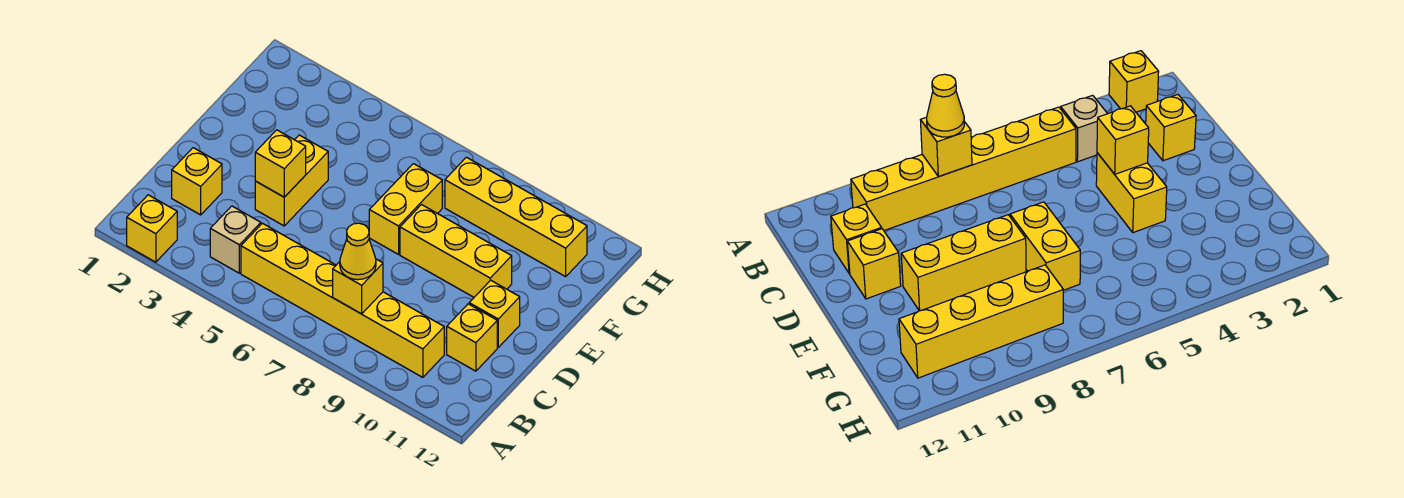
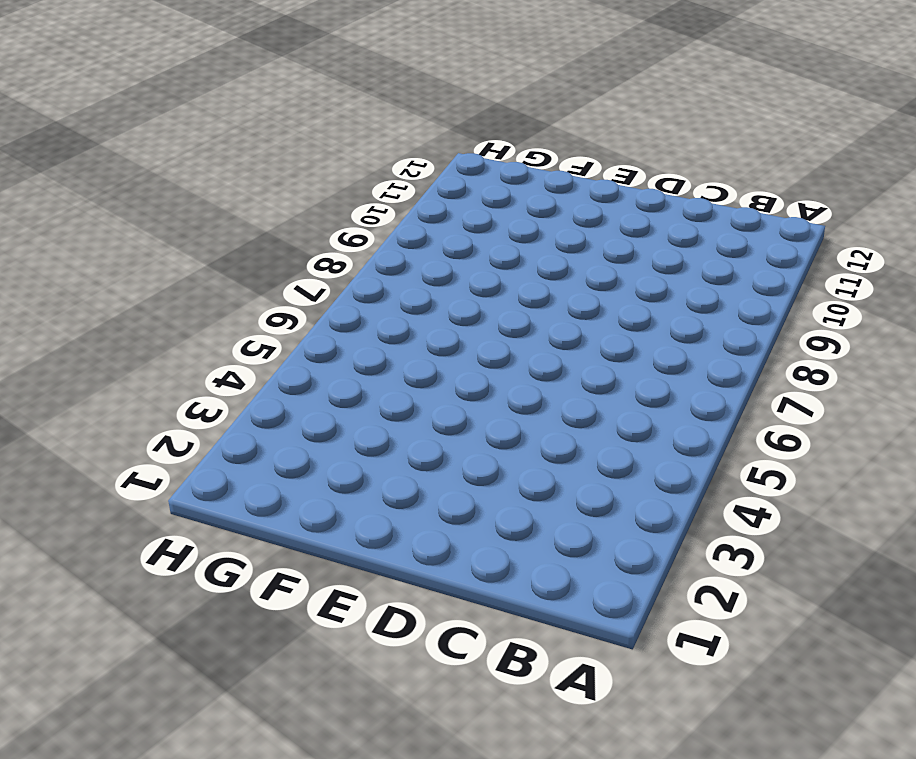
none -> yellow brick A2 level 1
none -> tan brick B4 level 1
none -> yellow brick B5:B10 level 1

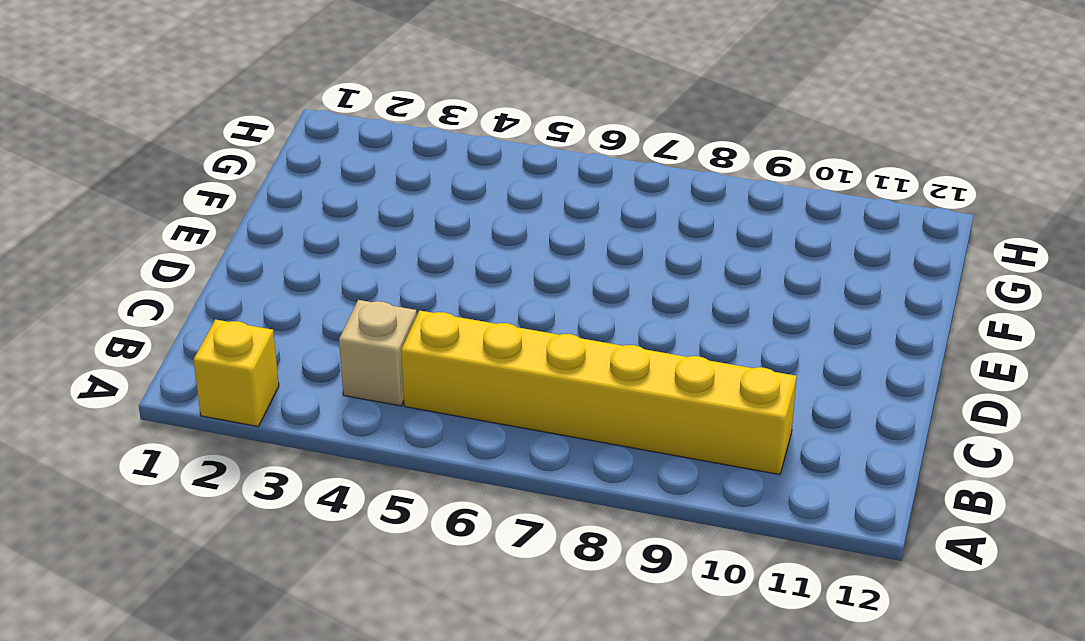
none -> yellow brick C2 level 1
none -> yellow brick C11 level 1
none -> yellow brick D4:E4 level 1

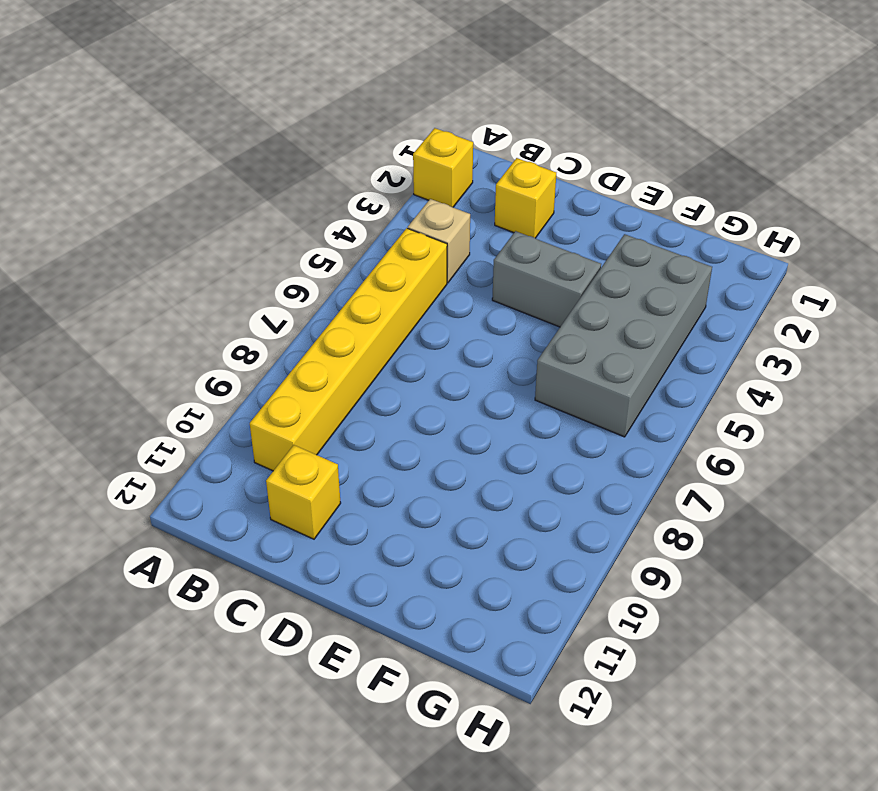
grey brick D4:E4 level 1 -> yellow brick D4:E4 level 1
grey brick F3:G6 level 1 -> none
none -> yellow brick D11 level 1
none -> yellow brick E7:F7 level 1
none -> yellow brick E8:E10 level 1

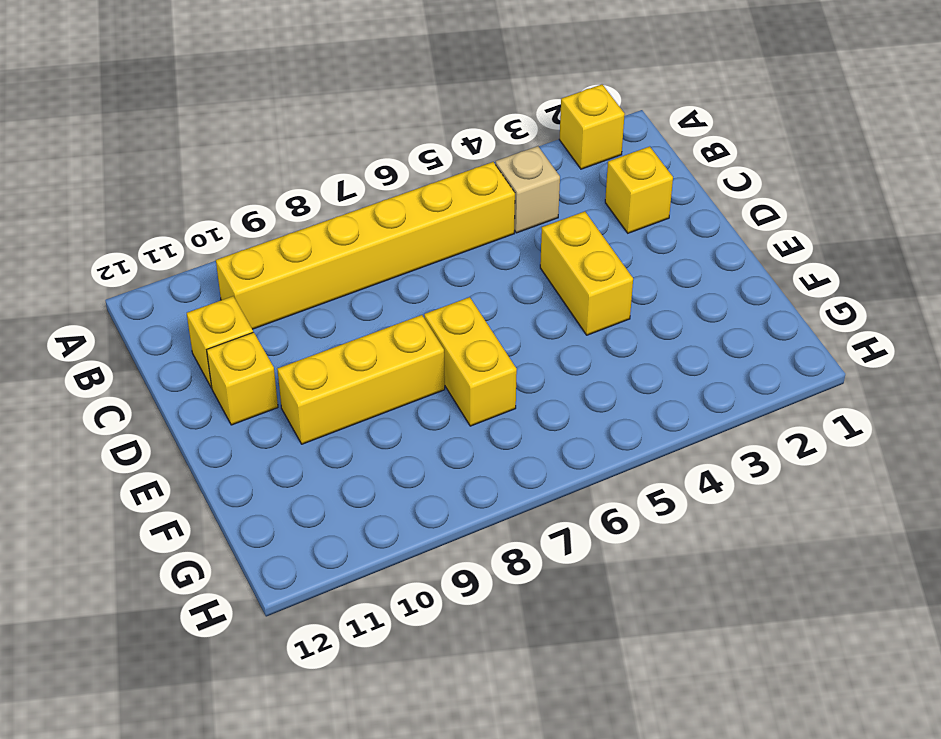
none -> yellow brick G8:G11 level 1
none -> yellow brick B8 level 2
none -> yellow brick D4 level 2

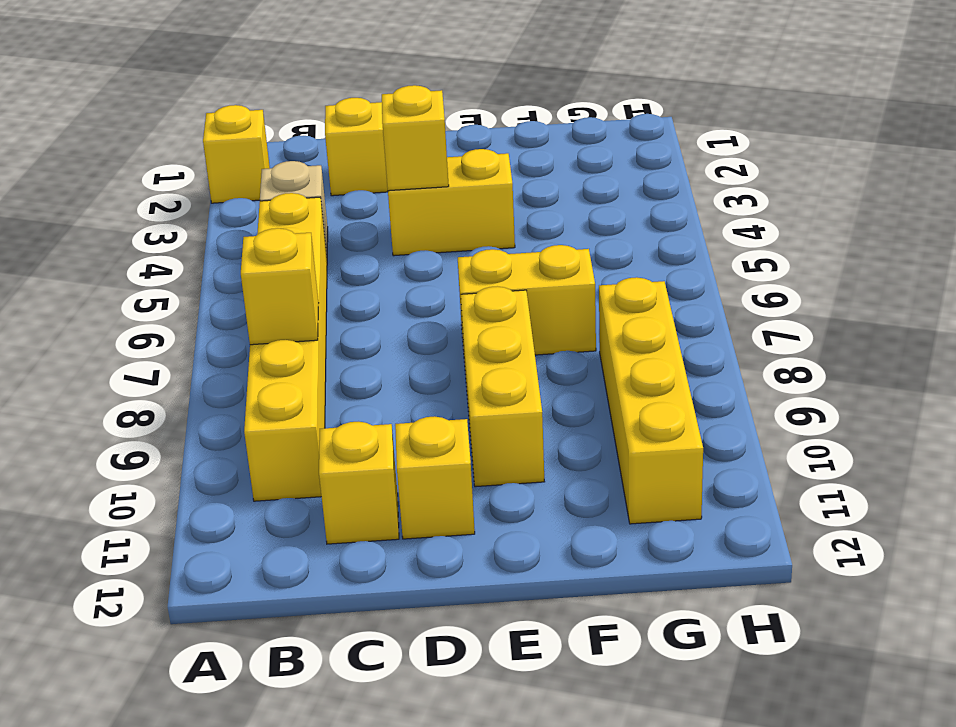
none -> yellow cone B8 level 3

